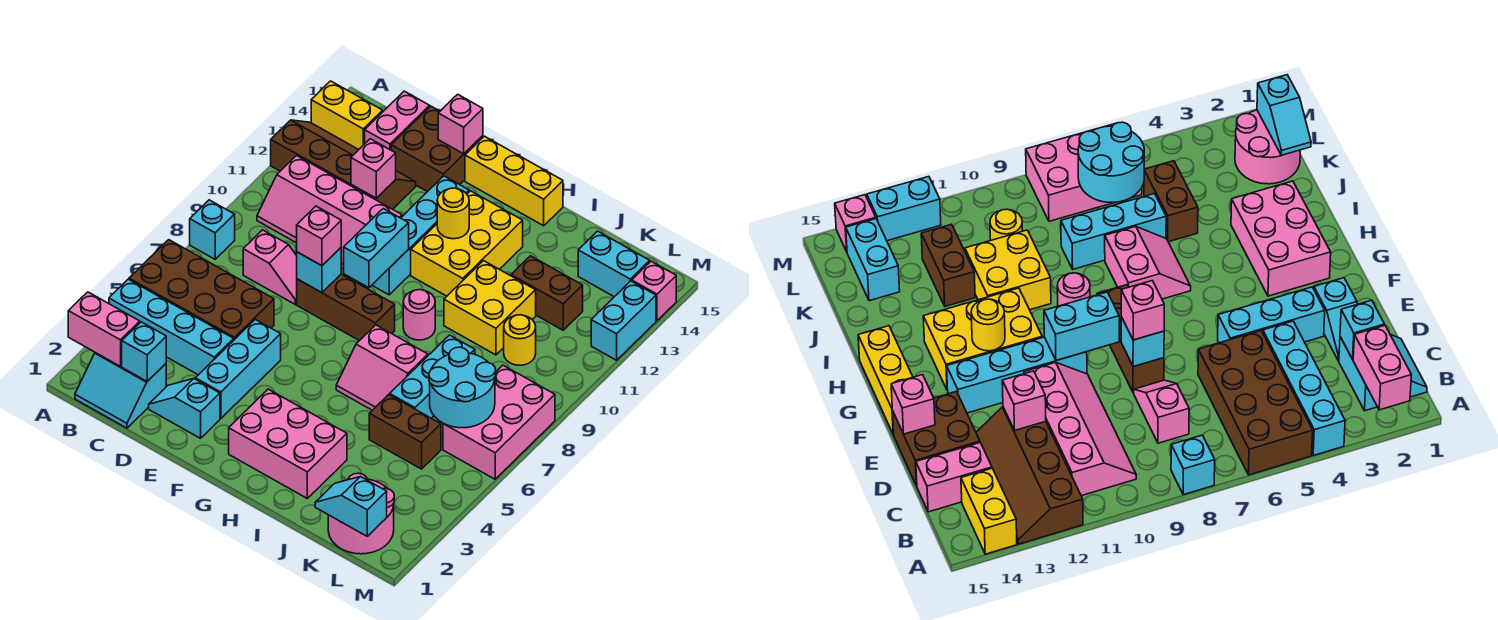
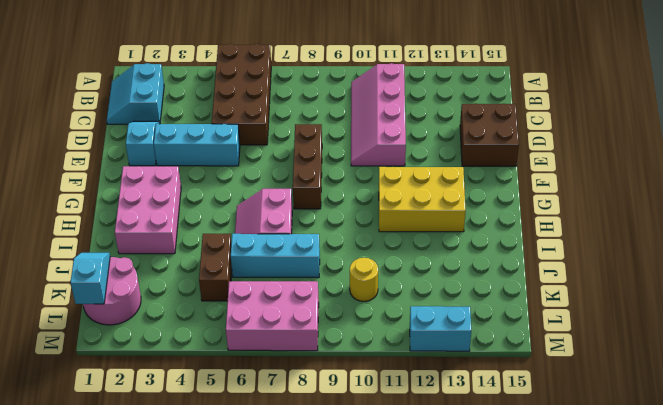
none -> cyan brick A4:D4 level 1
none -> cyan brick A8 level 1
none -> brown slope A12:D13 level 1 top 12
none -> yellow brick A14:B14 level 1

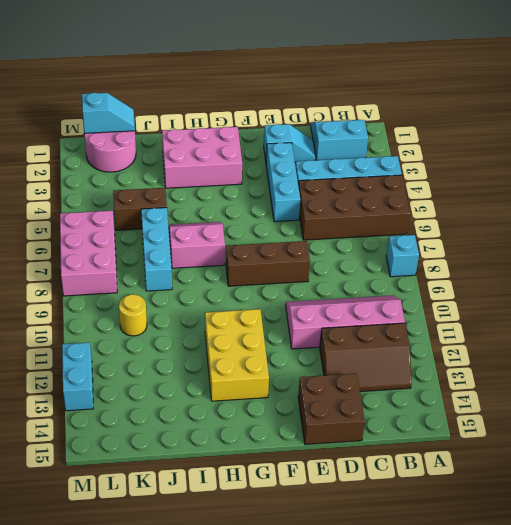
brown slope B12:D13 level 1 top 12 -> brown slope A12:D13 level 1 top 12
none -> yellow brick A14:B14 level 1
none -> pink slope C8:D8 level 1 top C
none -> pink brick C14:C15 level 1
none -> cyan brick F10:F13 level 1

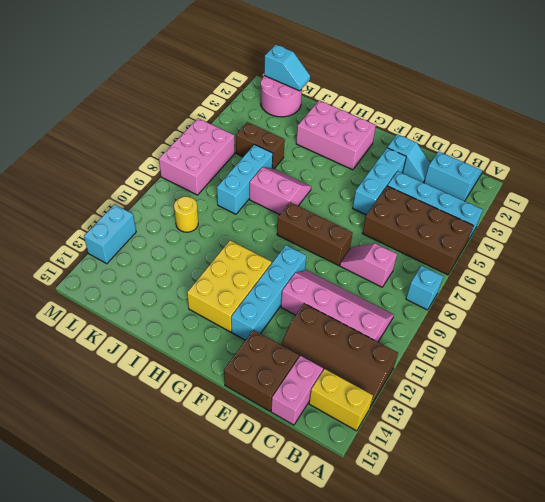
none -> yellow brick F15:H15 level 1
none -> pink round brick H9 level 1
none -> yellow brick I10:J11 level 1
none -> brown brick J12:K12 level 1

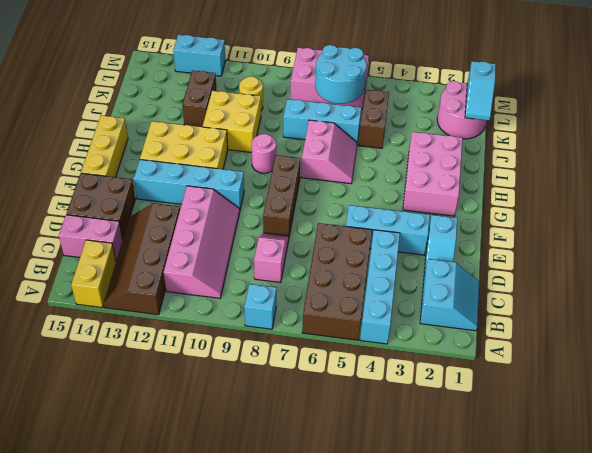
none -> cyan brick K14:L14 level 1
none -> pink brick M14 level 1
none -> pink brick A2:B2 level 2
none -> cyan brick C2 level 2

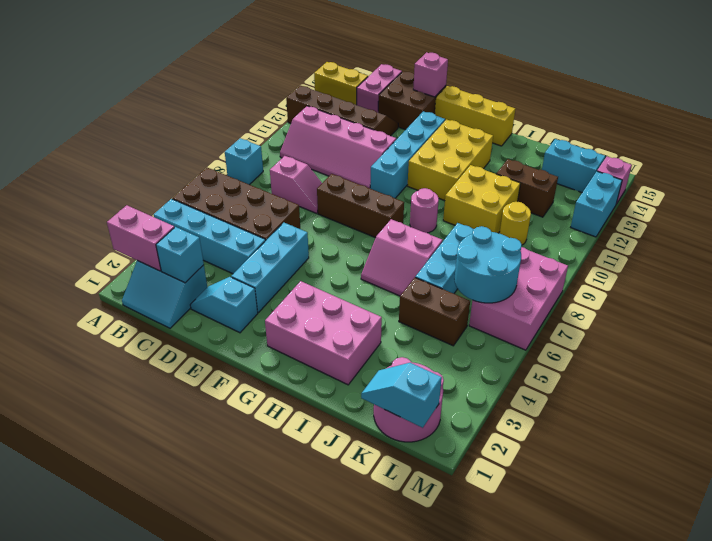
none -> pink brick D12 level 2
none -> cyan brick E8 level 2
none -> cyan brick F9:F10 level 2
none -> yellow round brick G12 level 2

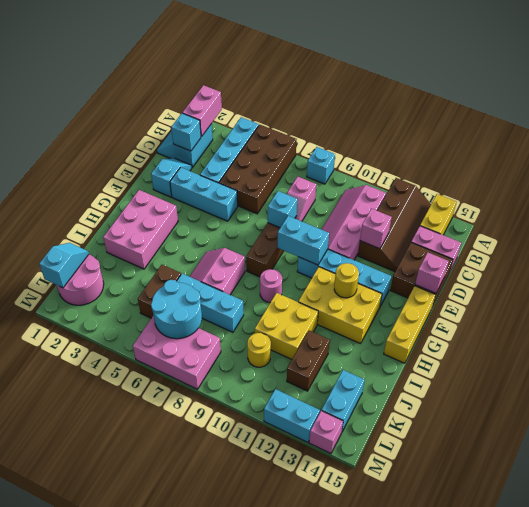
none -> pink brick E8 level 3

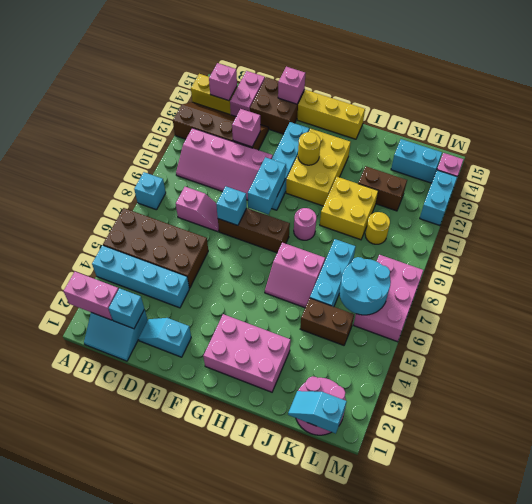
pink brick B14 level 2 -> pink brick E8 level 3
none -> cyan brick E3:E5 level 1

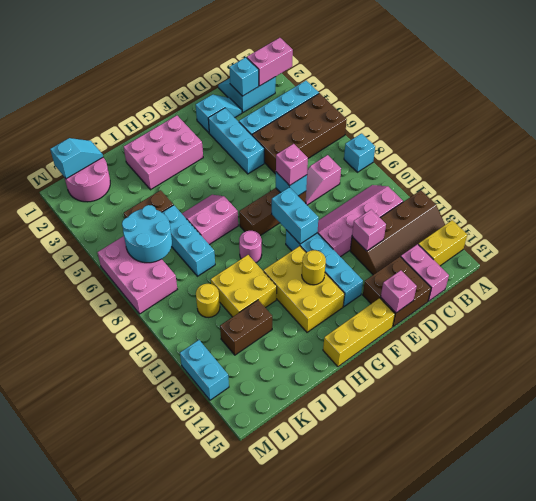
none -> cyan brick K14:L14 level 1
none -> pink brick M14 level 1

